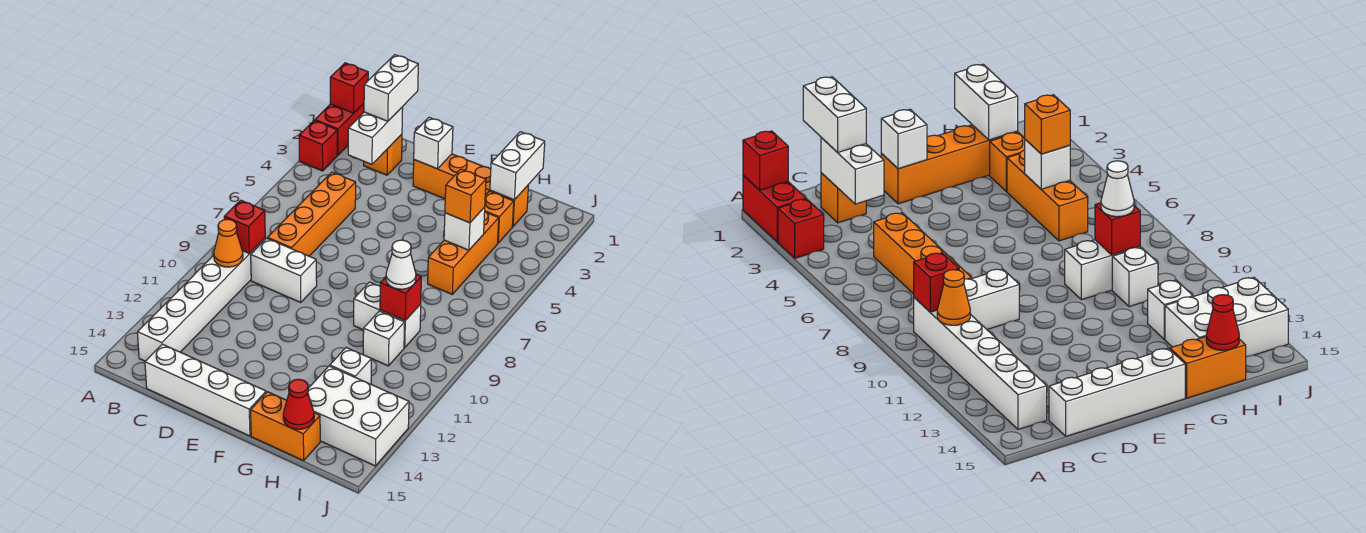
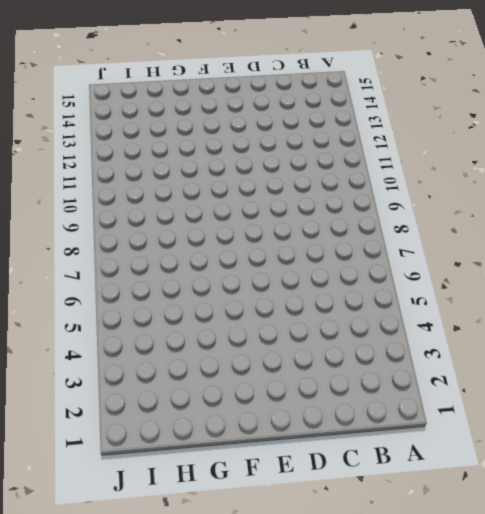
none -> red brick A1:A2 level 1
none -> red brick A3 level 1
none -> white brick B9:B14 level 1

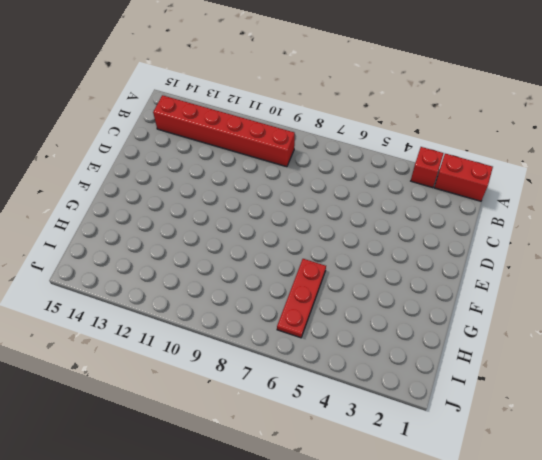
red brick B9:B14 level 1 -> white brick B9:B14 level 1
red plate G6:I6 level 1 -> orange brick H4:H6 level 1
none -> orange brick C2 level 1
none -> orange brick C5:C8 level 1
none -> white brick C9:D9 level 1

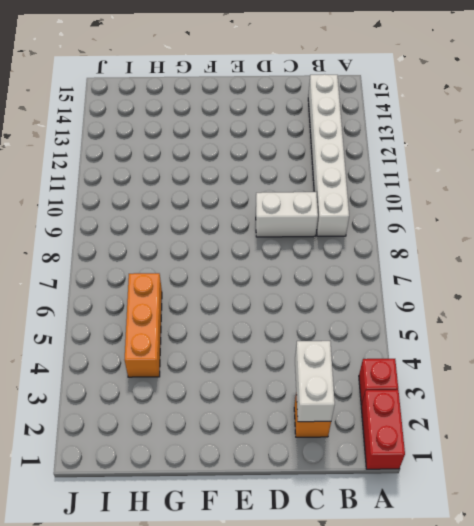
none -> orange brick C5:C8 level 1
none -> white brick C15:F15 level 1
none -> orange brick E2:H2 level 1

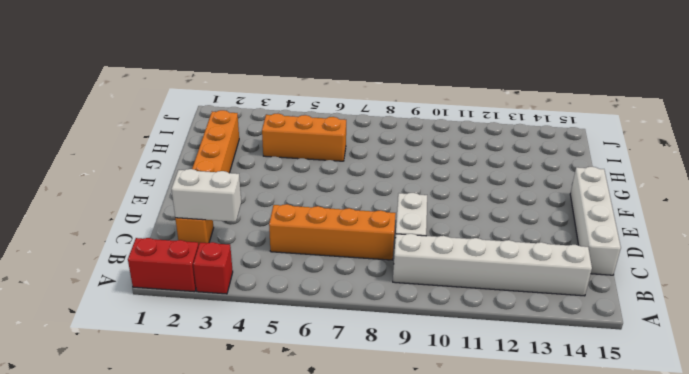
none -> white brick G9:H9 level 1
none -> orange brick G15:H15 level 1
none -> orange brick H3 level 1

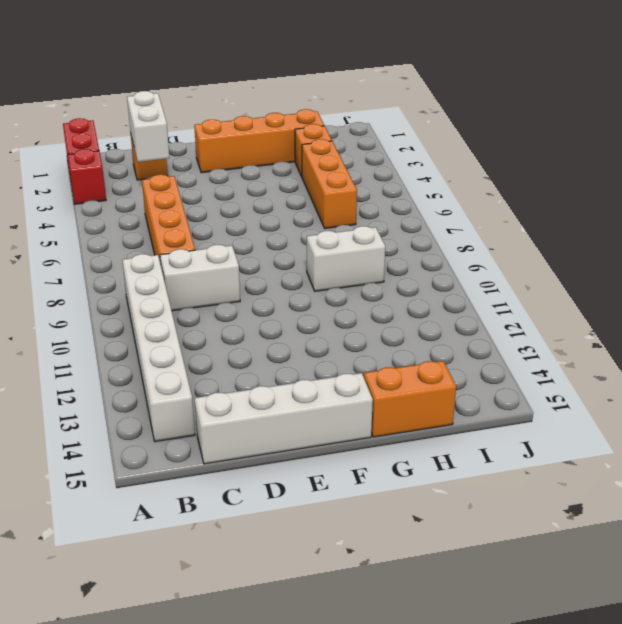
none -> white brick H10 level 1
none -> white brick H12 level 1
none -> white brick H13:J14 level 1

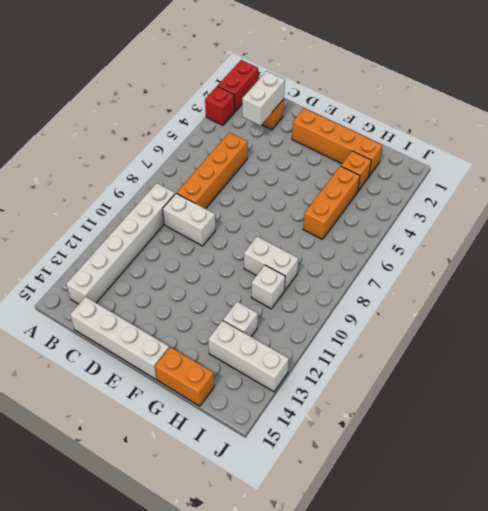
white brick H13:J13 level 1 -> white brick H13:J14 level 1
none -> red brick A1 level 2
none -> red brick B9 level 2
none -> orange cone B10 level 2

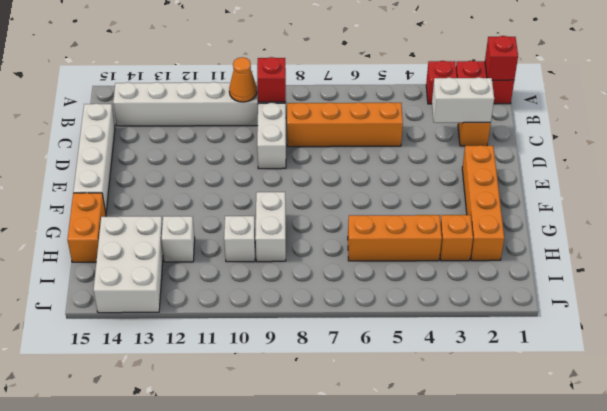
none -> white brick E2 level 2
none -> white brick H1:H2 level 2
none -> white brick H5 level 2

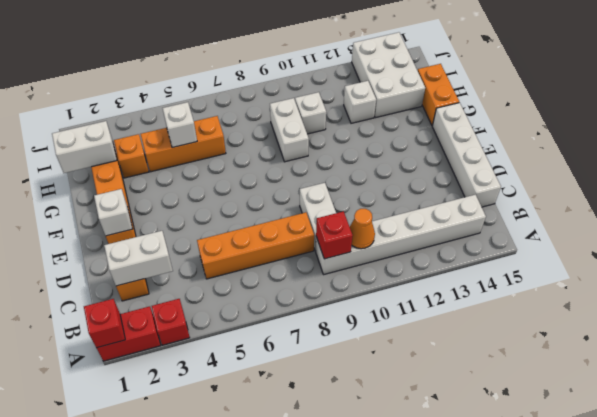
none -> red brick H9 level 2
none -> red cone H15 level 2
none -> white brick C1:C2 level 3

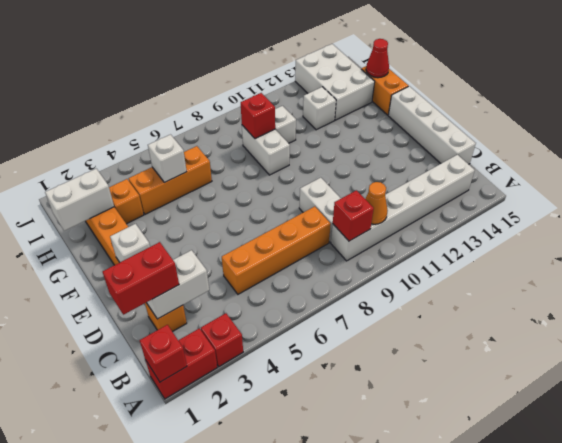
red brick C1:C2 level 3 -> white brick C1:C2 level 3
none -> orange brick H5 level 3
none -> white cone H9 level 3

